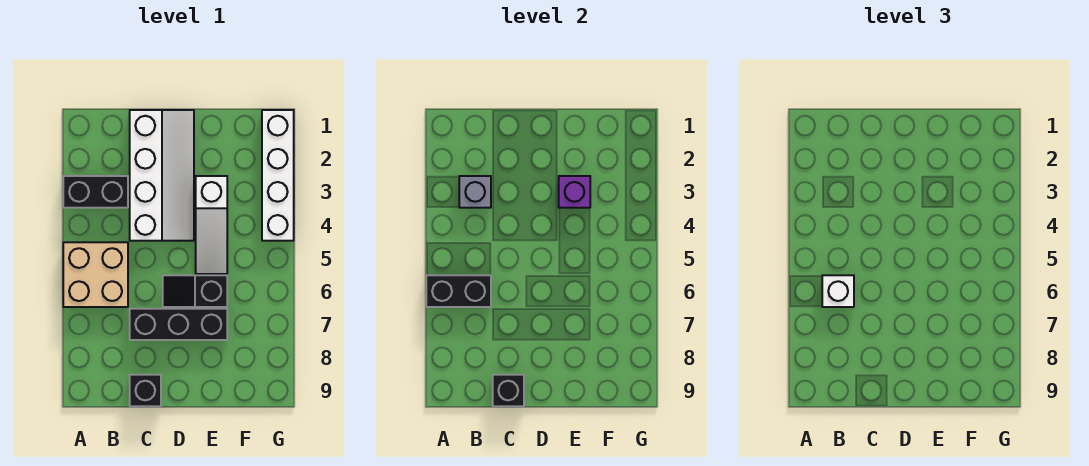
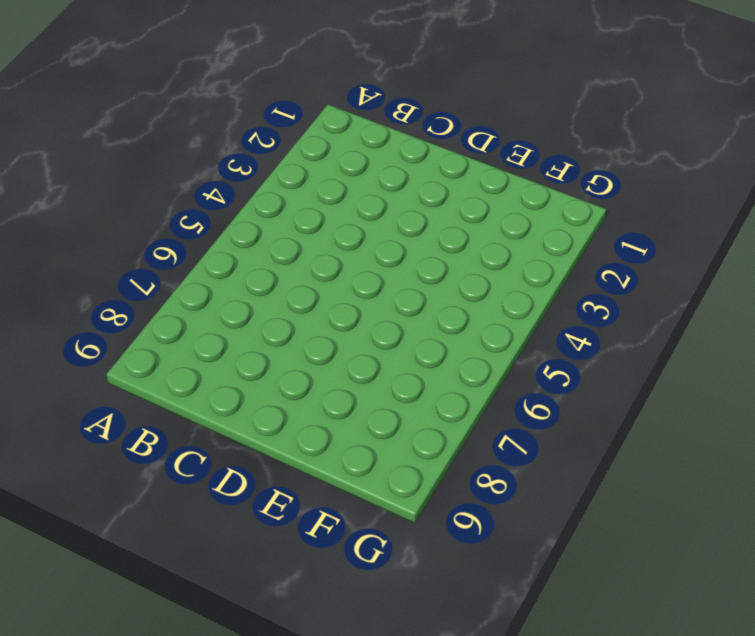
none -> black brick A3:B3 level 1
none -> tan brick A5:B6 level 1
none -> white slope C1:D4 level 1 top C

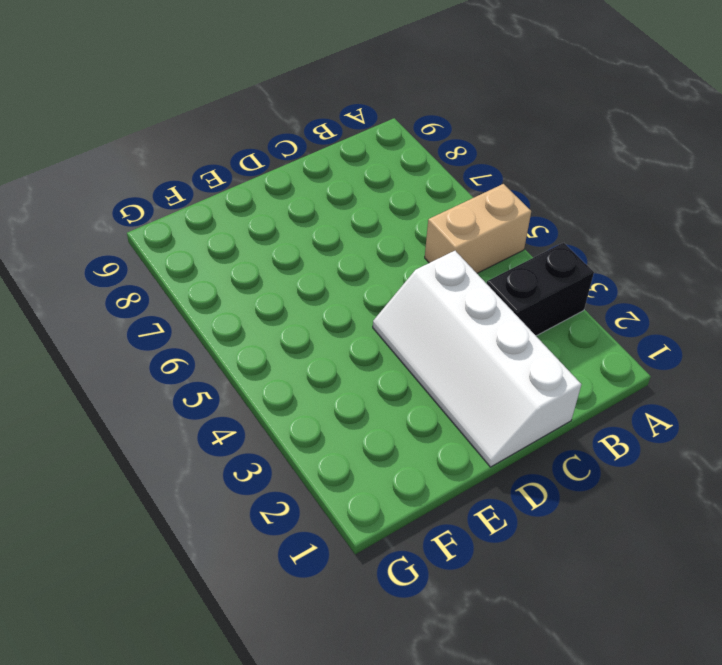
tan brick A5:B5 level 1 -> tan brick A5:B6 level 1
none -> black brick C7:E7 level 1
none -> black brick C9 level 1
none -> black slope D6:E6 level 1 top E

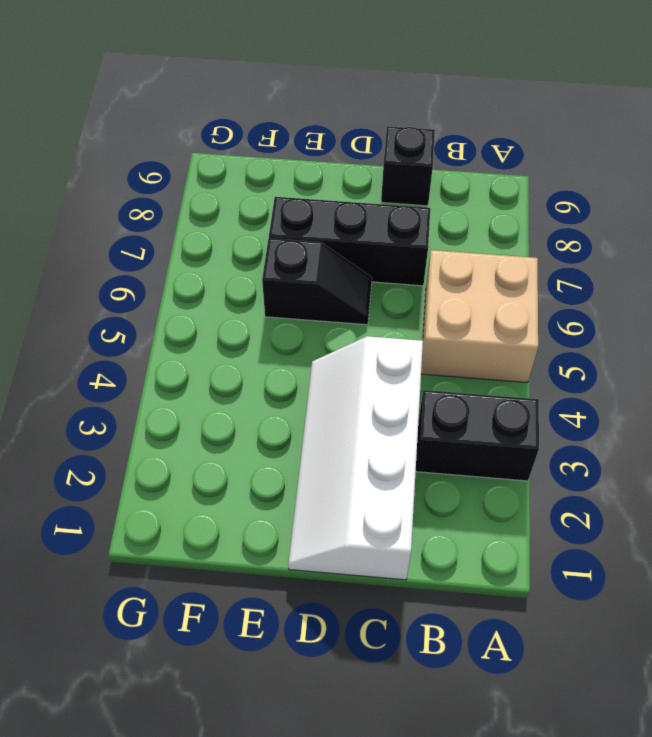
none -> white slope E3:E5 level 1 top 3
none -> white brick G1:G4 level 1
none -> black brick A6:B6 level 2

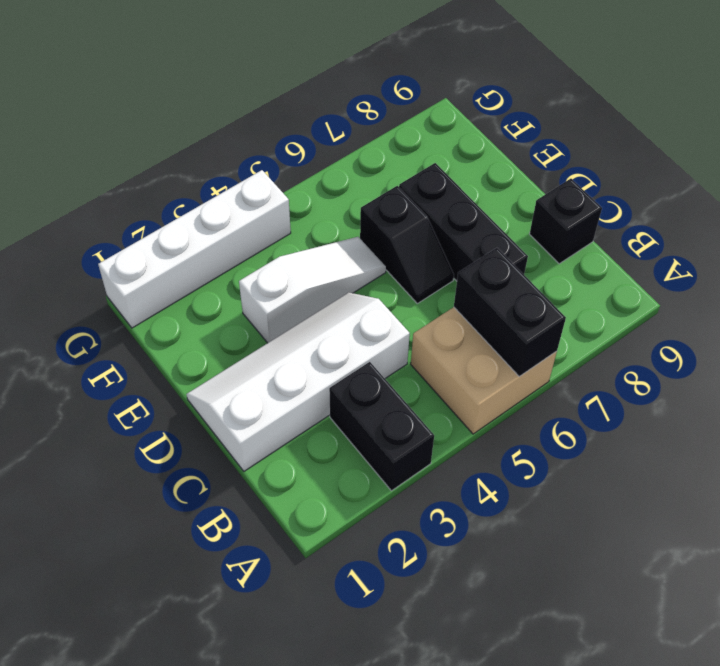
none -> grey brick B3 level 2
none -> black brick C9 level 2
none -> purple brick E3 level 2

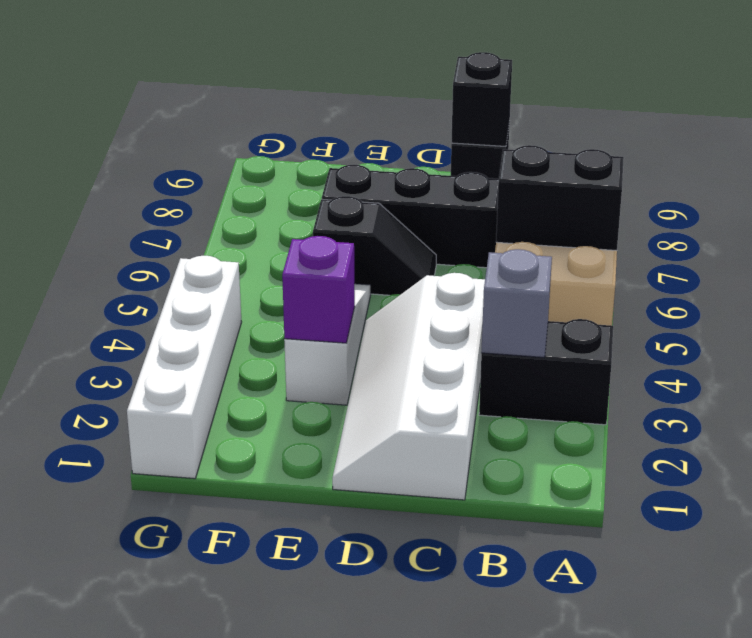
none -> white brick B6 level 3

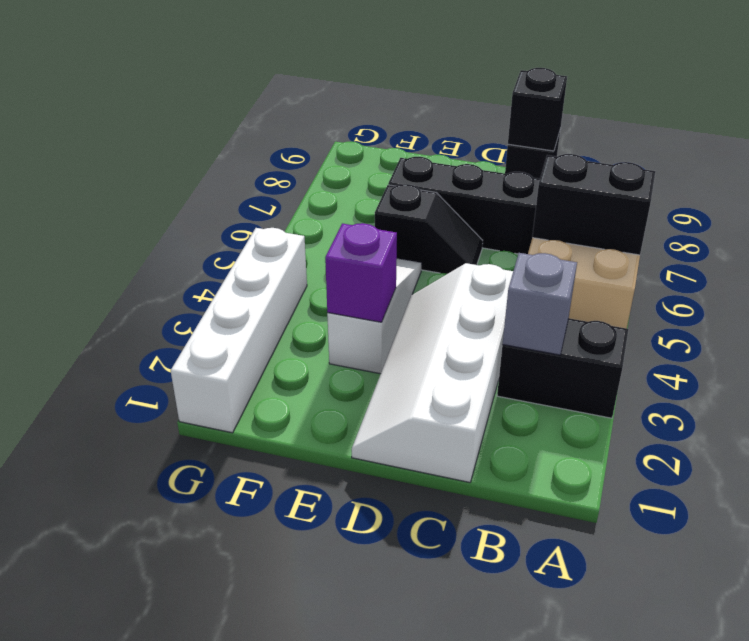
none -> white brick B6 level 3

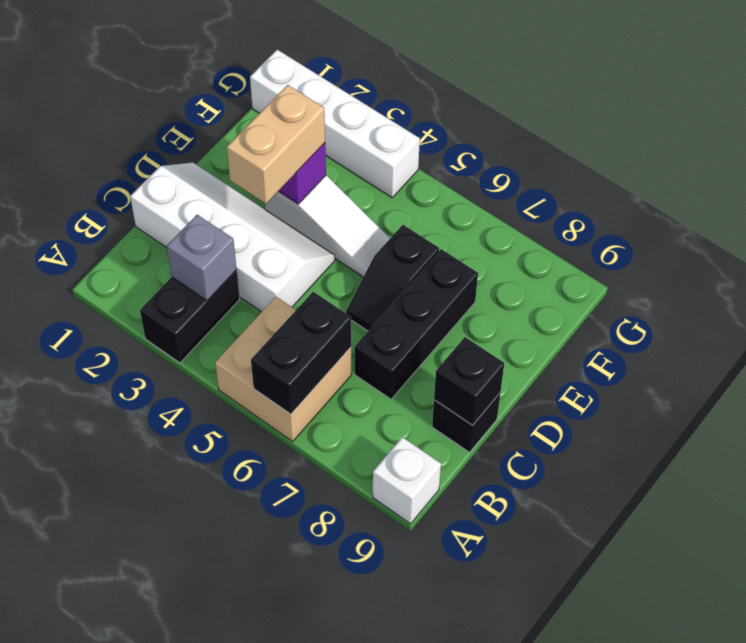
white brick A9 level 1 -> white brick B6 level 3
tan brick D3:E3 level 3 -> none

